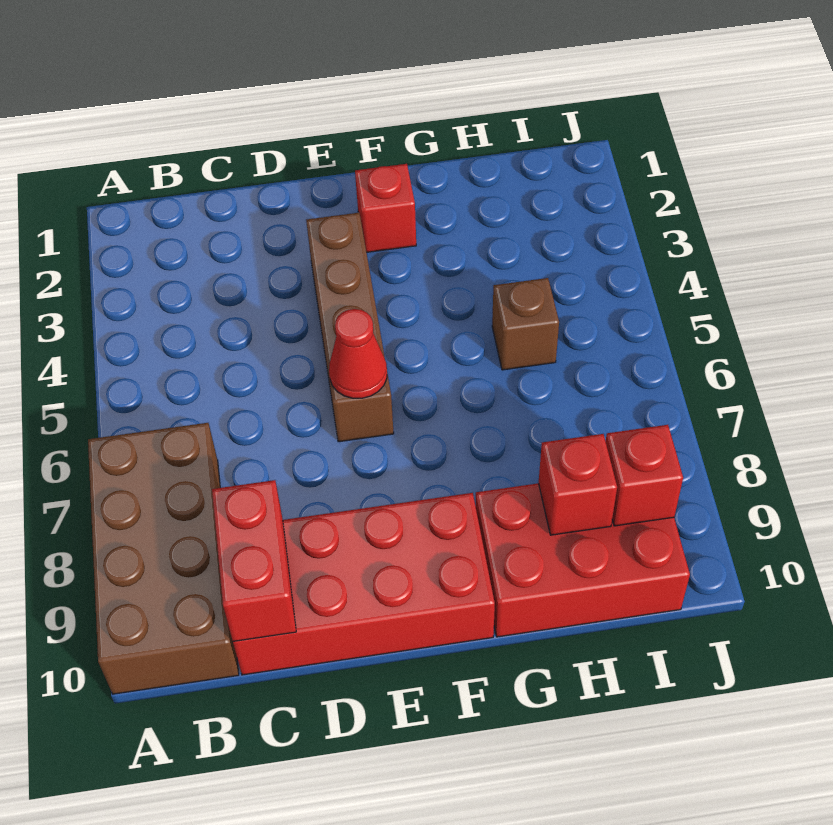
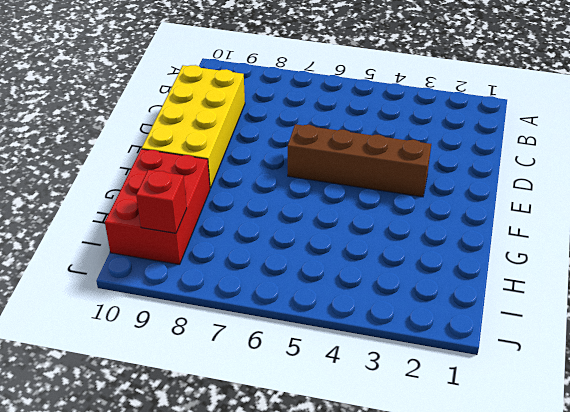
yellow brick C9:F10 level 1 -> red brick C9:F10 level 1
none -> brown brick A7:B10 level 1
none -> red brick F2 level 1

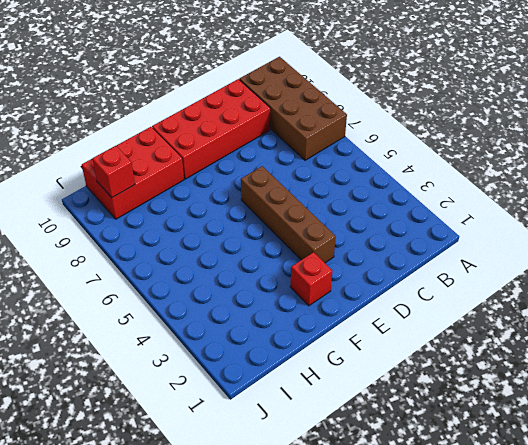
none -> brown brick H5 level 1
none -> red brick C9:C10 level 2

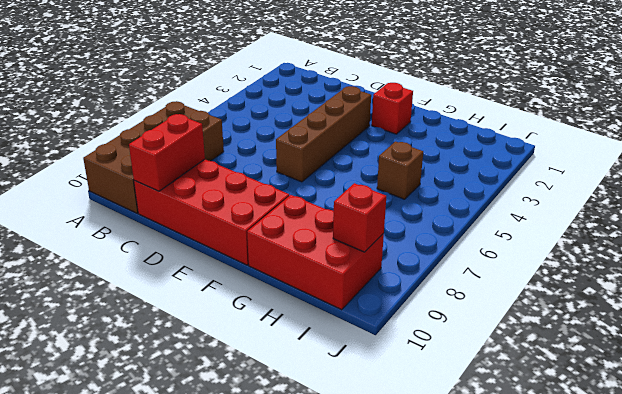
none -> red cone E6 level 2
none -> red brick H9 level 2

